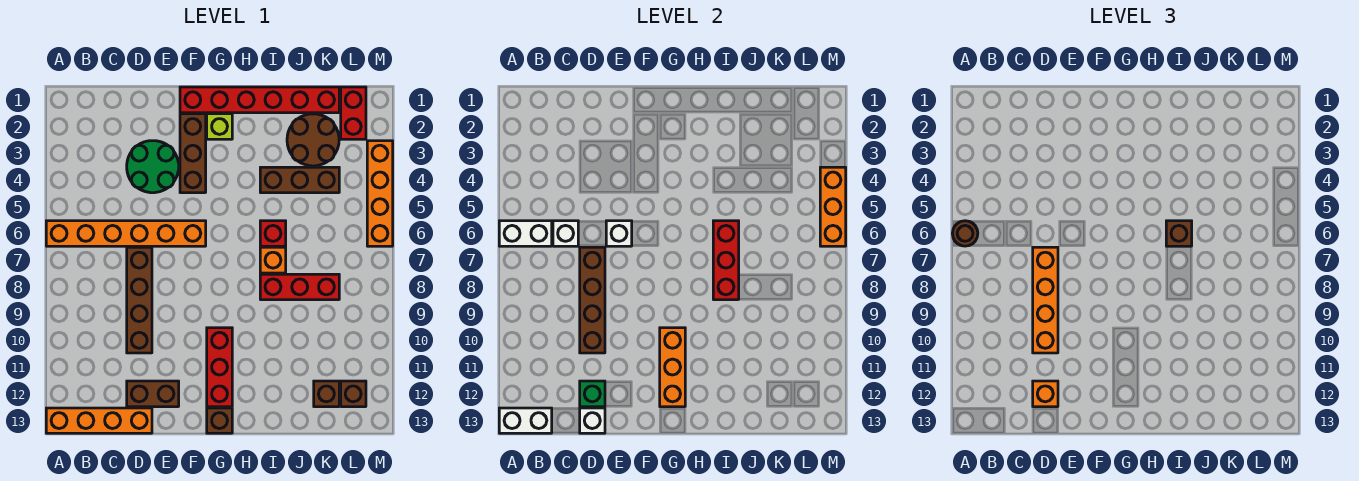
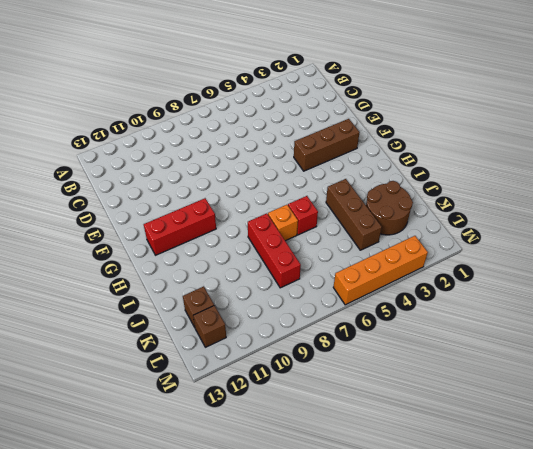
none -> orange brick A6:F6 level 1
none -> orange brick A13:D13 level 1
none -> green round brick D3:E4 level 1
none -> brown brick D7:D10 level 1

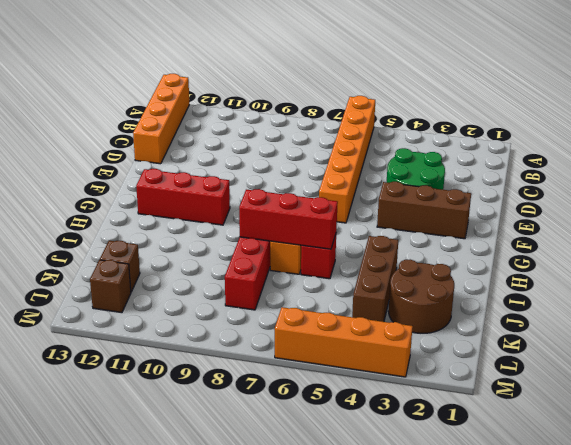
none -> brown brick D7:D10 level 1
none -> brown brick D12:E12 level 1
none -> red brick F1:K1 level 1
none -> lime brick G2 level 1

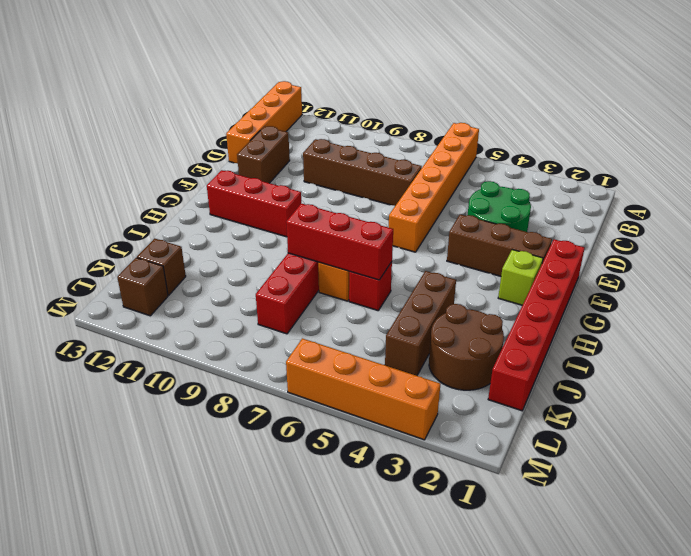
none -> brown brick G13 level 1
none -> red brick L1:L2 level 1
none -> white brick A6:B6 level 2
none -> white brick A13:B13 level 2

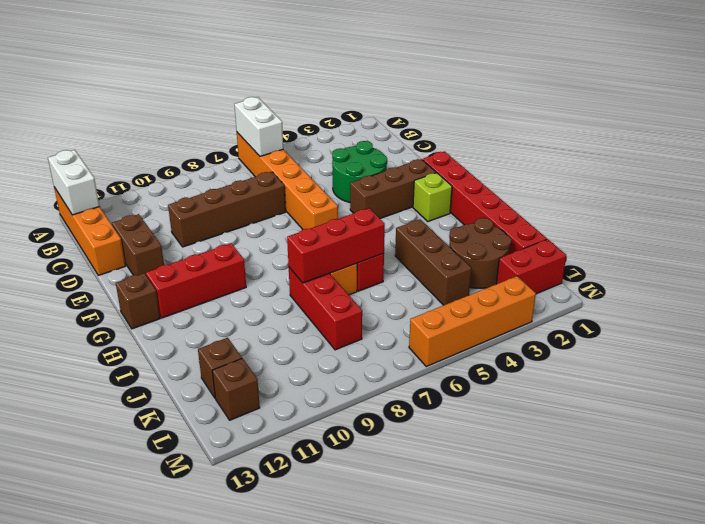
none -> white brick C6 level 2
none -> brown brick D7:D10 level 2
none -> green brick D12 level 2
none -> white brick D13 level 2

